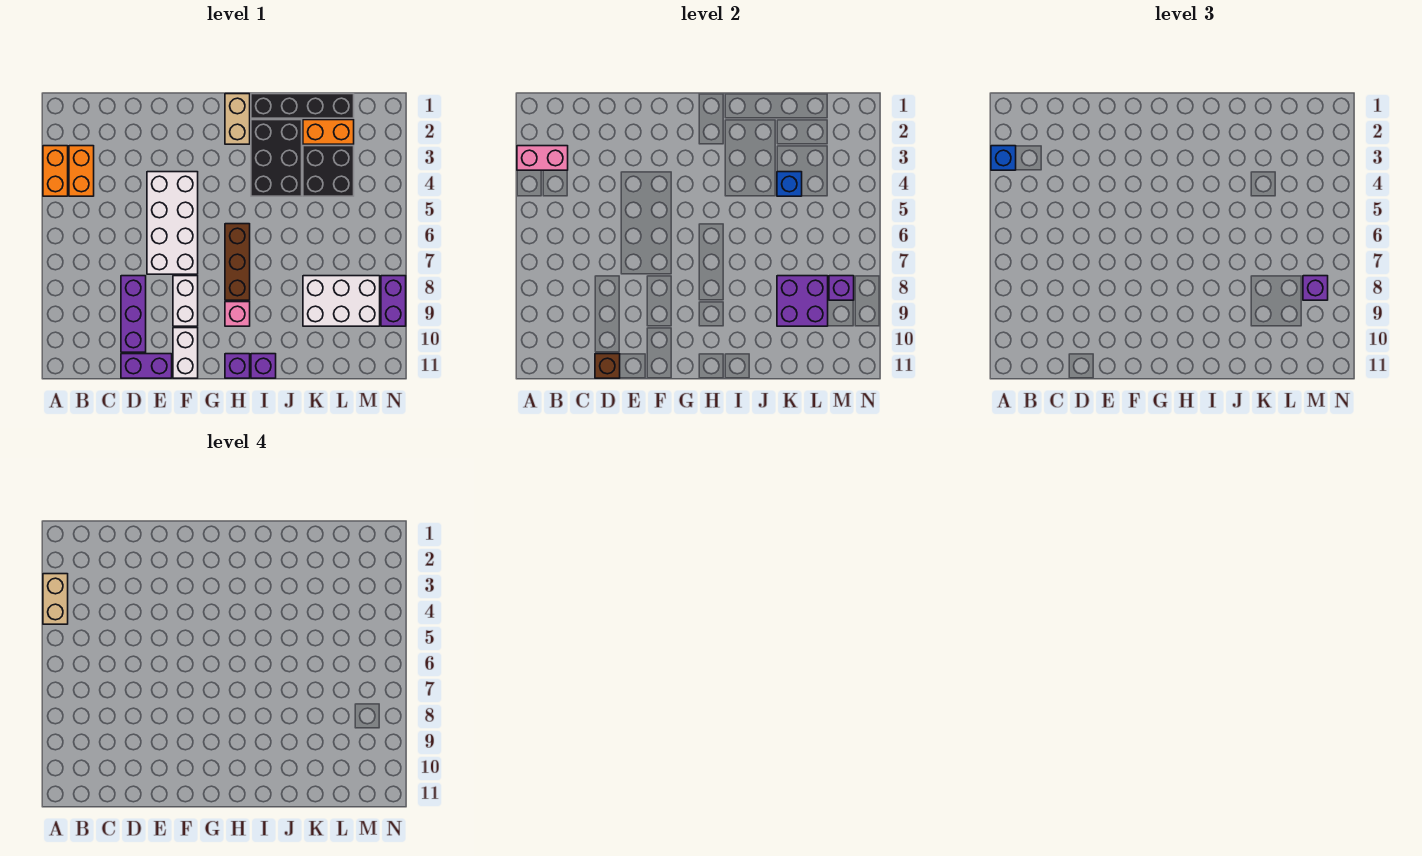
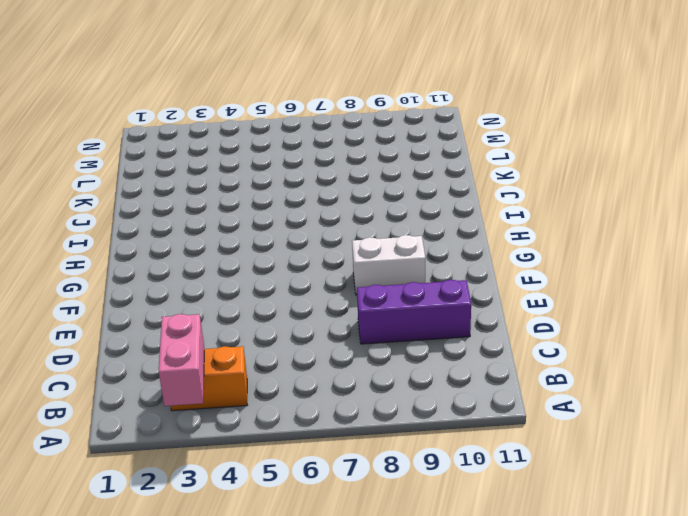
none -> orange brick A3:A4 level 1
none -> purple brick D11:E11 level 1
none -> white brick E4:F7 level 1

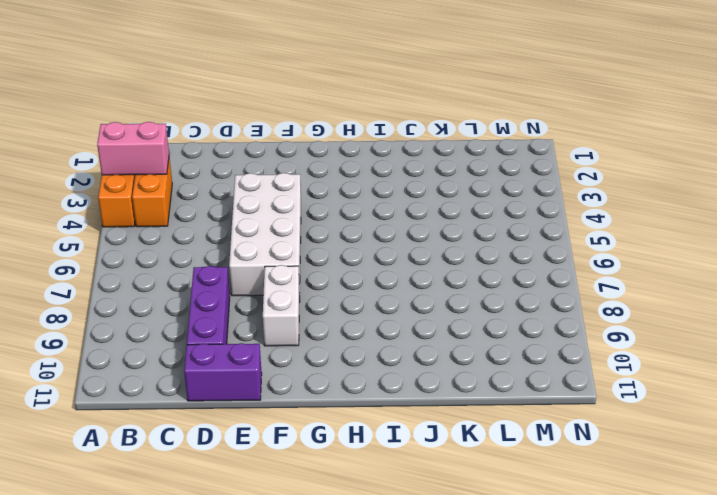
none -> white brick F10:F11 level 1
none -> tan brick H1:H2 level 1
none -> brown brick H6:H8 level 1

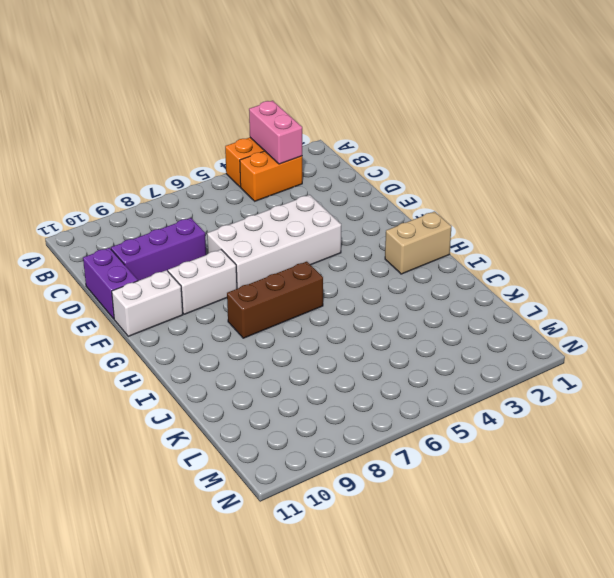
none -> pink brick H9 level 1
none -> purple brick H11 level 1
none -> black brick I1:L1 level 1

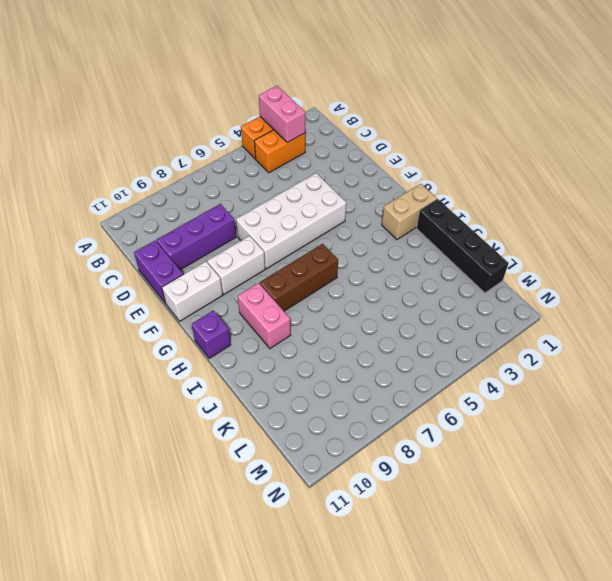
pink brick H9:I9 level 1 -> pink brick H9 level 1
none -> black brick I2:J4 level 1
none -> purple brick I11 level 1
none -> orange brick K2:L2 level 1

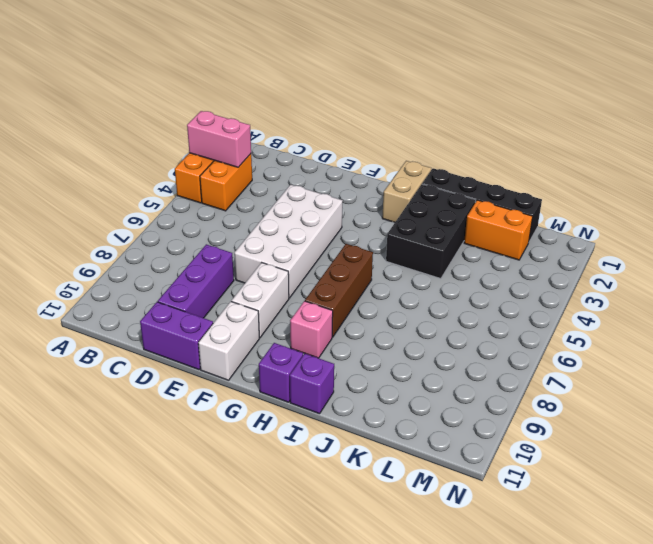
none -> black brick K3:L4 level 1
none -> white brick K8:M9 level 1
none -> purple brick N8:N9 level 1

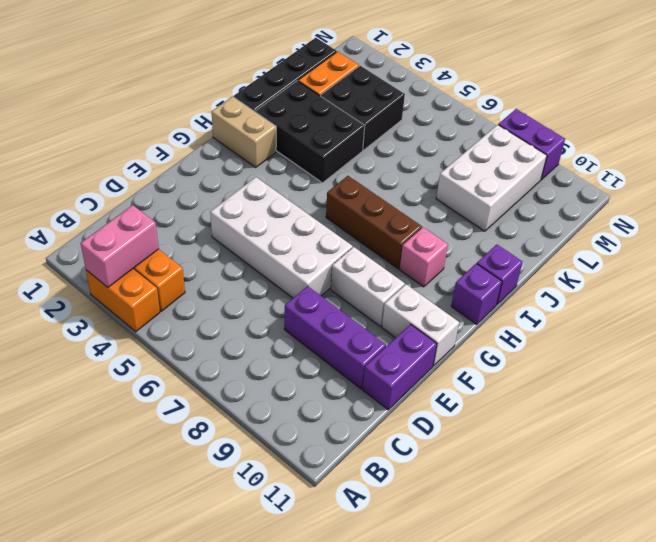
none -> brown brick D11 level 2
none -> blue brick K4 level 2
none -> purple brick K8:L9 level 2

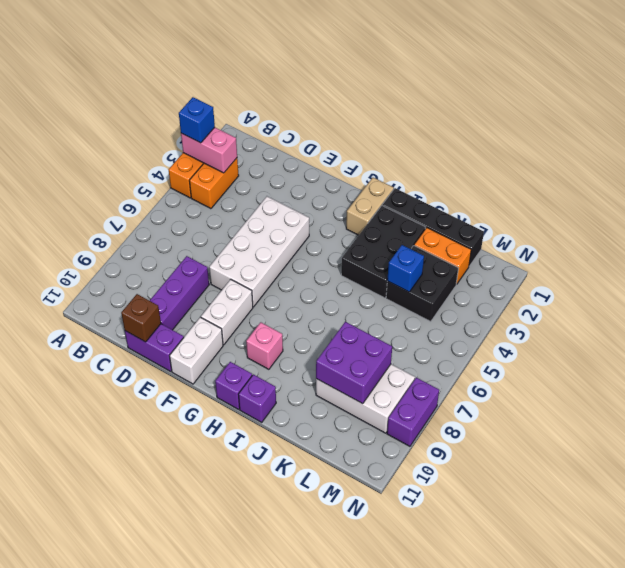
none -> brown brick H6:H8 level 1
none -> purple brick M8 level 2
none -> purple brick M8 level 3

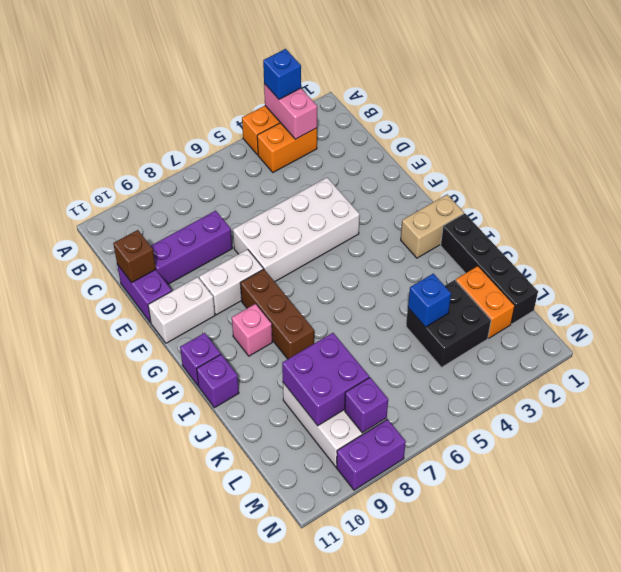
brown brick G8:I8 level 1 -> brown brick H6:H8 level 1
none -> black brick I2:J4 level 1
none -> purple brick M8 level 3
none -> tan brick A3:A4 level 4

